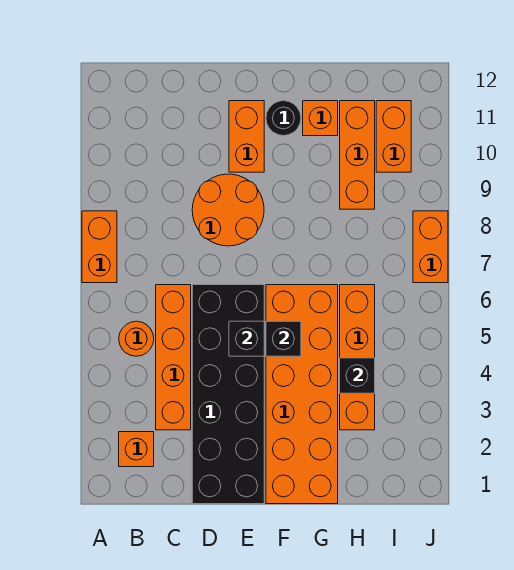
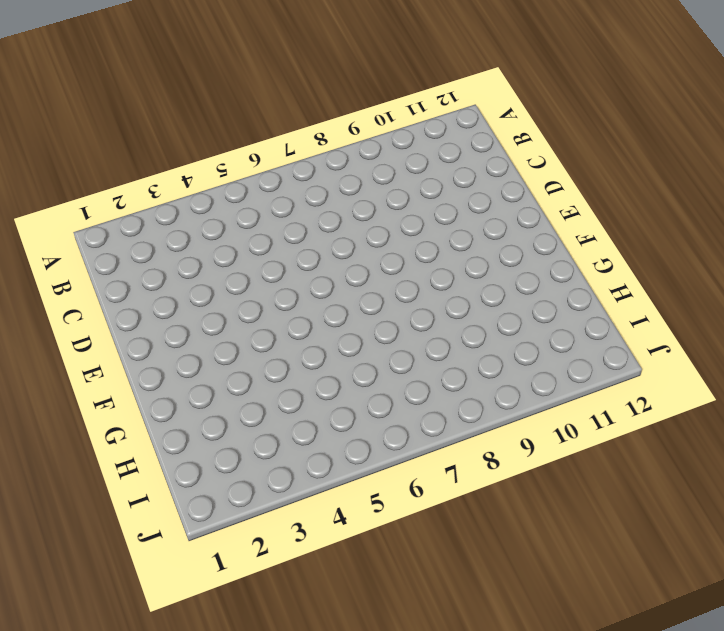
none -> orange brick A7:A8 level 1
none -> orange brick B2 level 1
none -> orange round brick B5 level 1

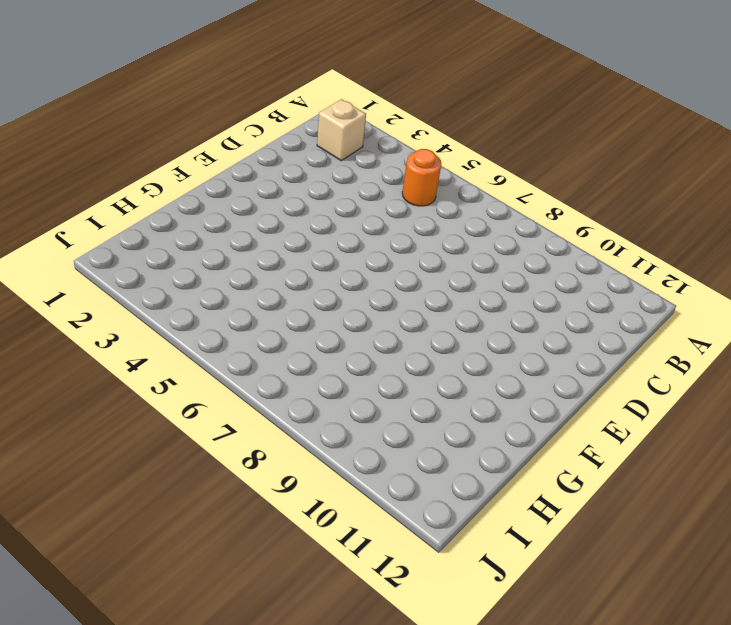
tan brick B2 level 1 -> orange brick B2 level 1
none -> orange brick A7:A8 level 1
none -> orange brick C3:C6 level 1
none -> black brick D1:E6 level 1

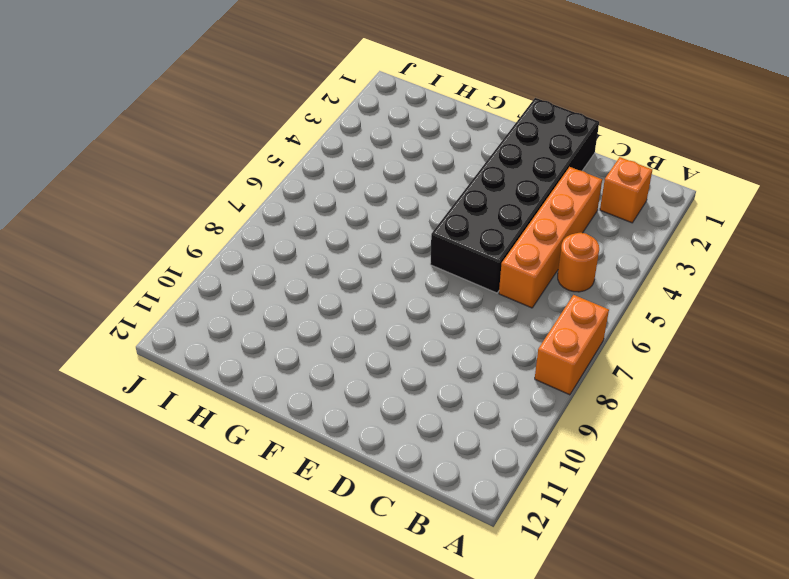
none -> orange round brick D8:E9 level 1
none -> orange brick E10:E11 level 1
none -> orange brick F1:G6 level 1

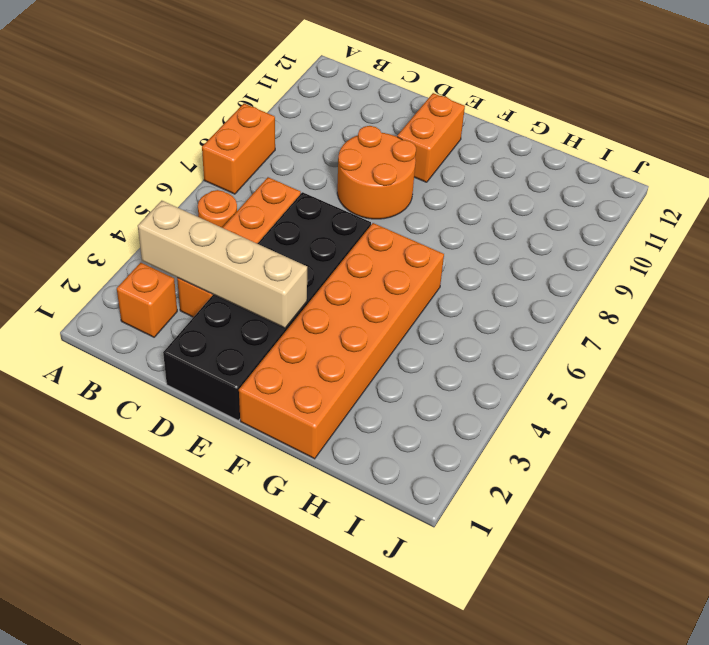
tan brick B3:E3 level 2 -> none
none -> black round brick F11 level 1
none -> orange brick G11 level 1
none -> orange brick H3:H6 level 1

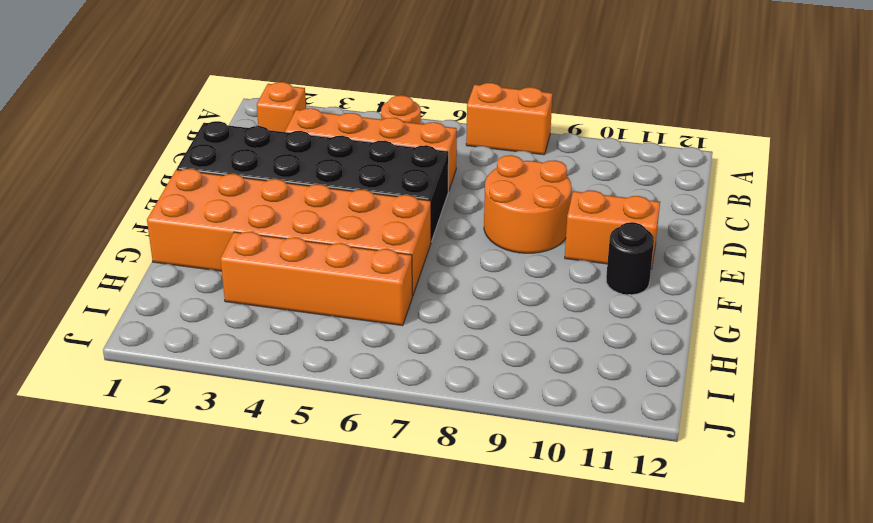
none -> orange brick G11 level 1
none -> orange brick H9:H11 level 1
none -> orange brick I10:I11 level 1

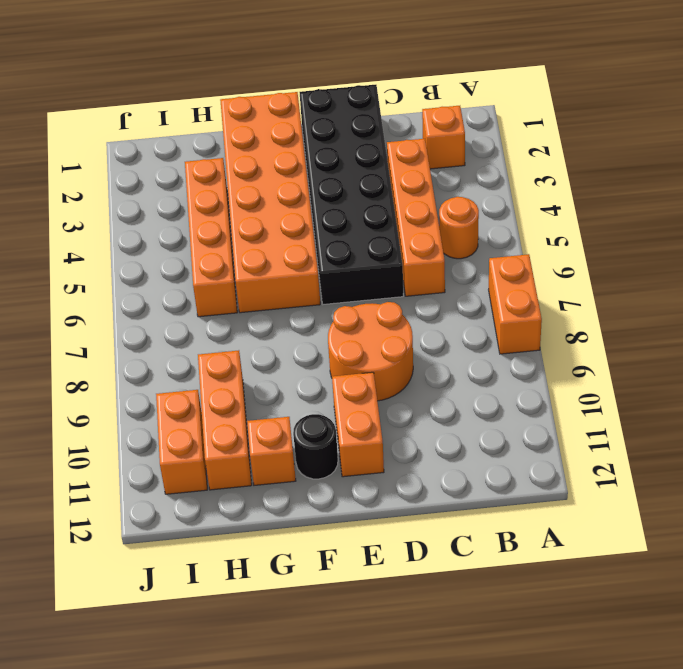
none -> orange brick J7:J8 level 1
none -> black brick E5 level 2
none -> black brick F5 level 2

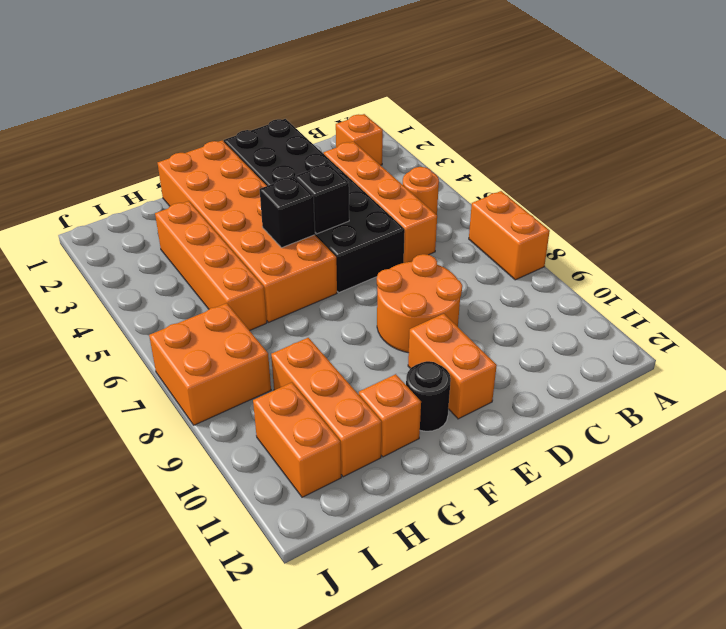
orange brick I7:J8 level 1 -> orange brick J7:J8 level 1
none -> black brick H4 level 2

